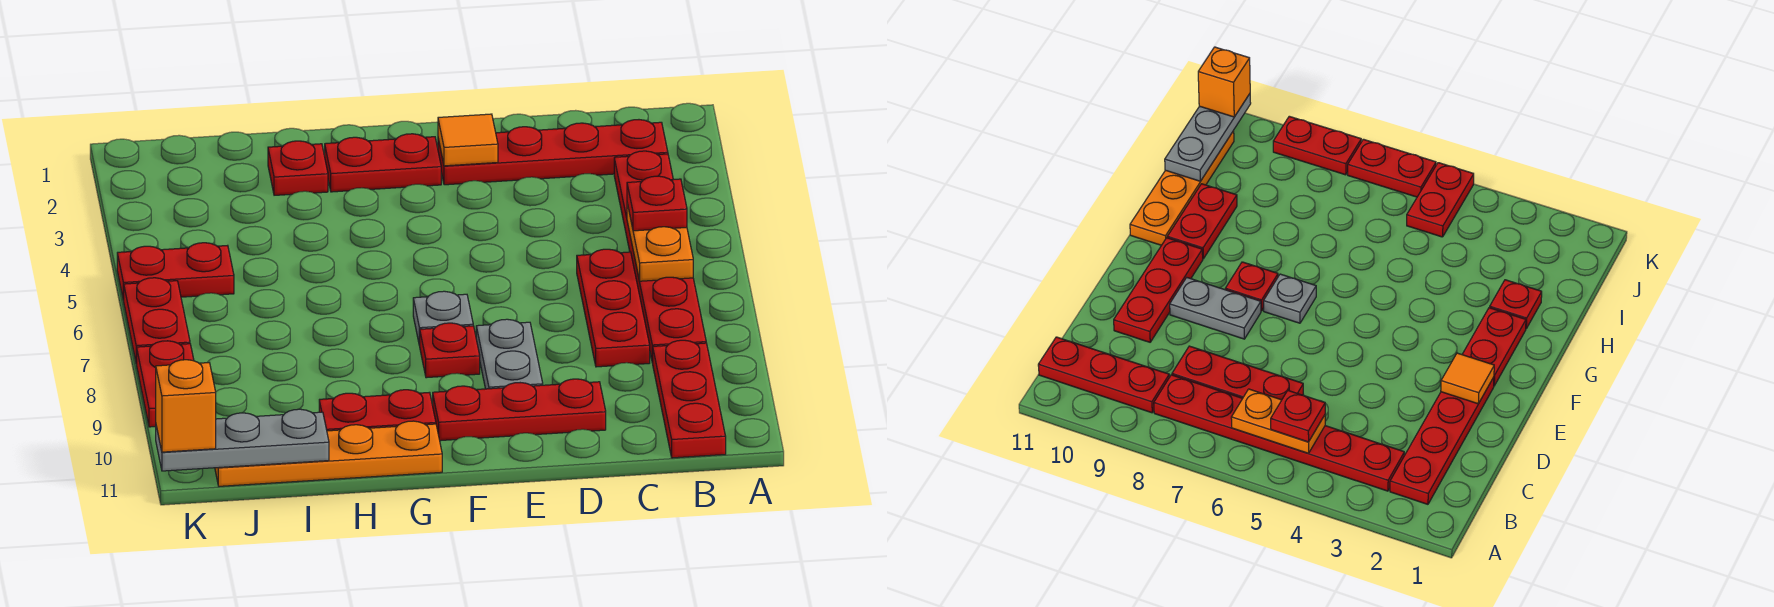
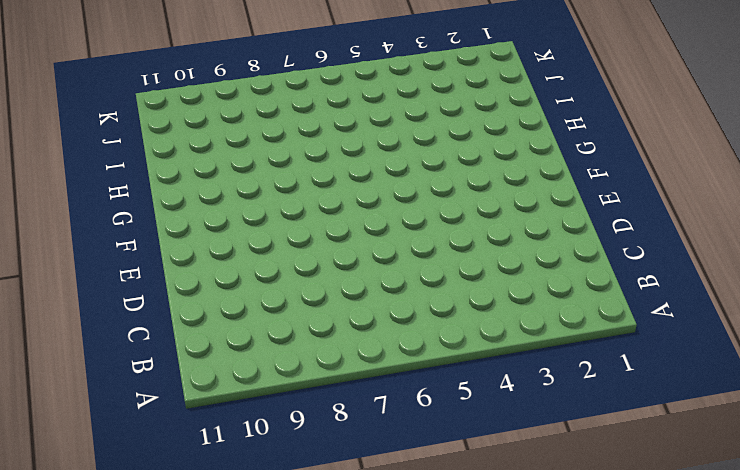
none -> red plate B2:E2 level 1
none -> red plate B3:B8 level 1
none -> red plate B9:B11 level 1

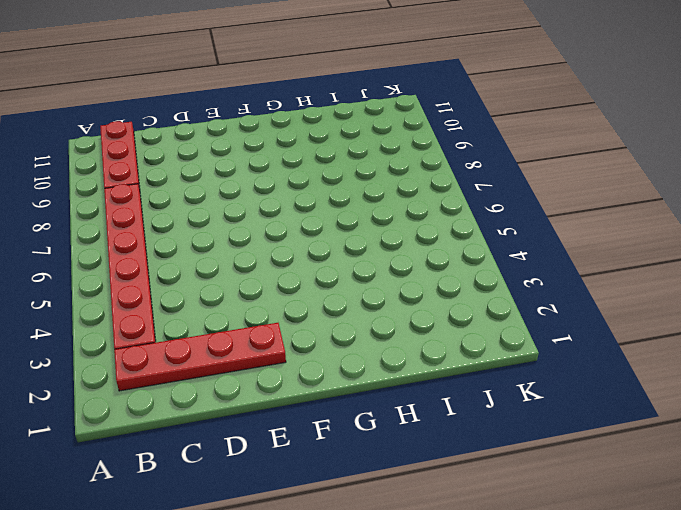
none -> red plate C6:C8 level 1
none -> red plate D10:F10 level 1
none -> grey plate E8:E9 level 1

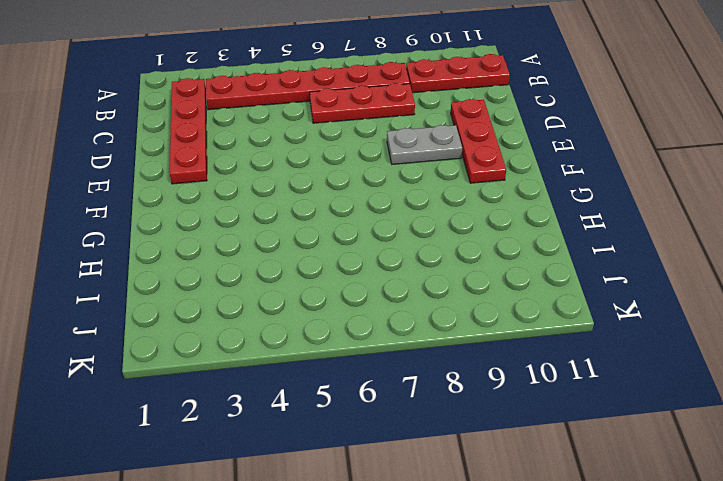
none -> red plate F2:G2 level 1
none -> grey plate F7 level 1
none -> red plate F8 level 1

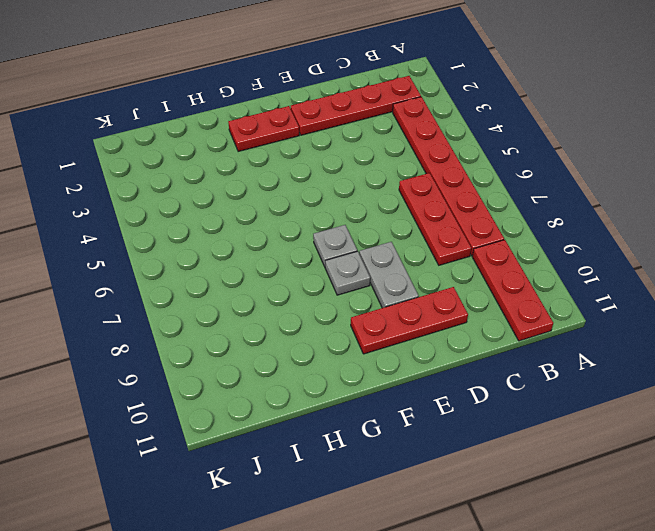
grey plate F8 level 1 -> red plate F8 level 1
none -> red plate G10:H10 level 1
none -> orange plate G11:J11 level 1
none -> red plate H2 level 1

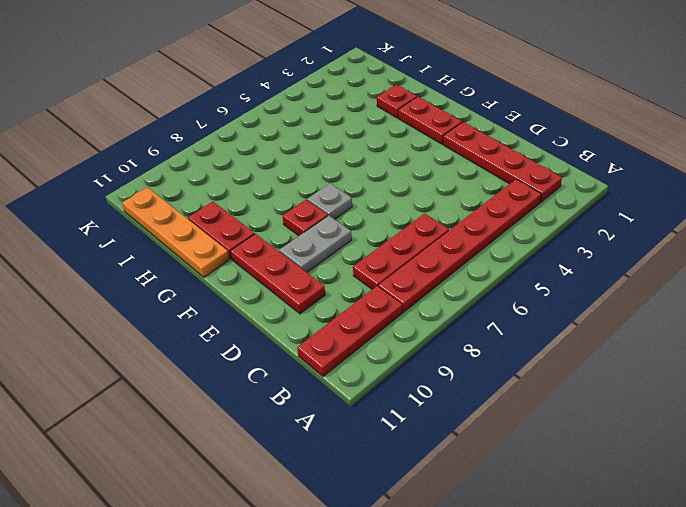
none -> red plate J5:K5 level 1
none -> red plate K6:K7 level 1
none -> red plate K8:K9 level 1

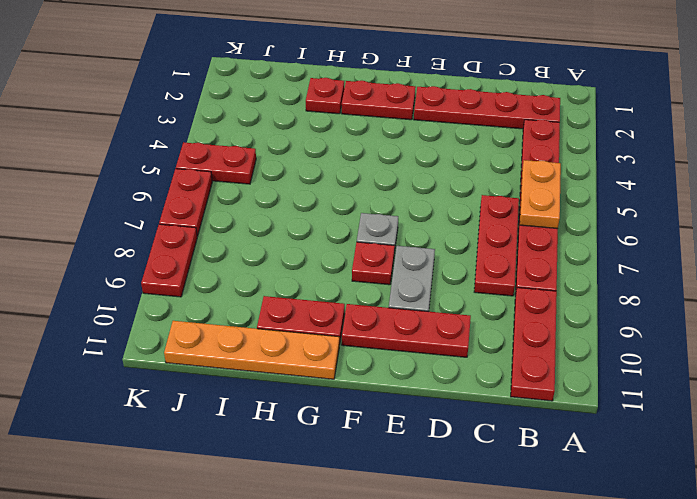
none -> orange tile E2 level 2
none -> grey plate I11:K11 level 2
none -> red plate B5 level 3

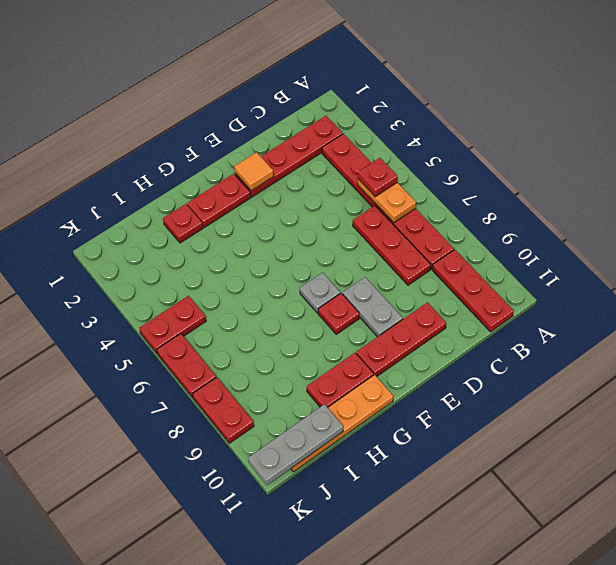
none -> orange brick K11 level 3

